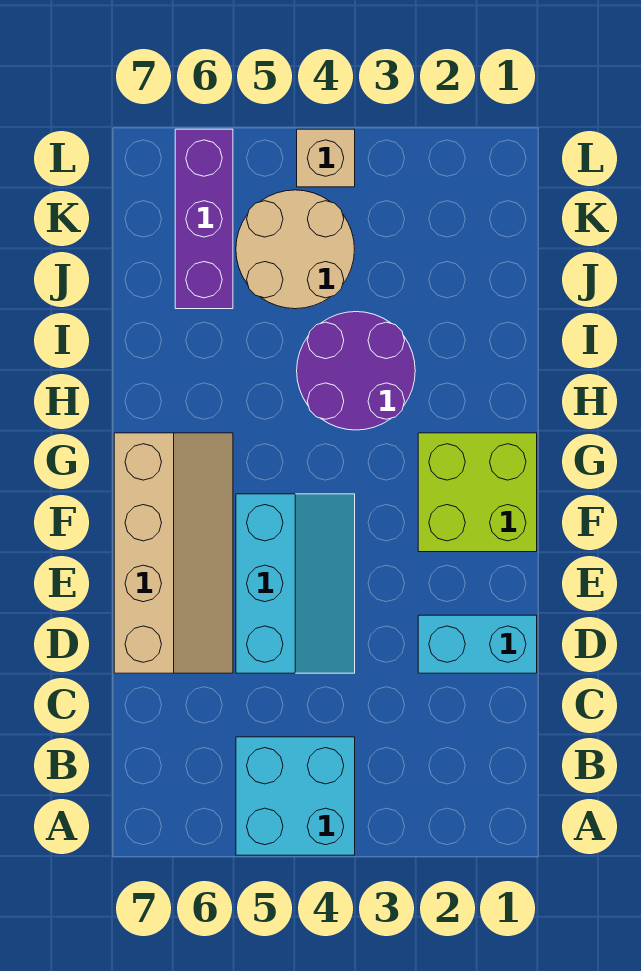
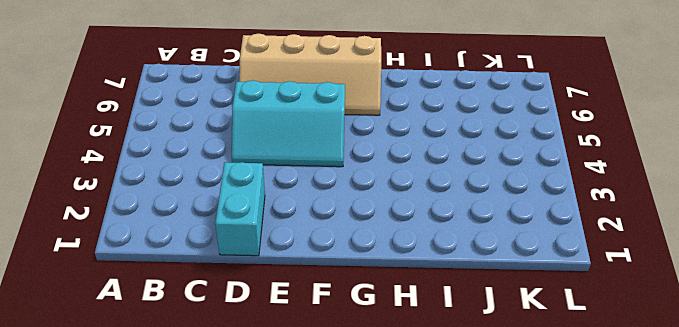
none -> cyan brick A4:B5 level 1
none -> lime brick F1:G2 level 1

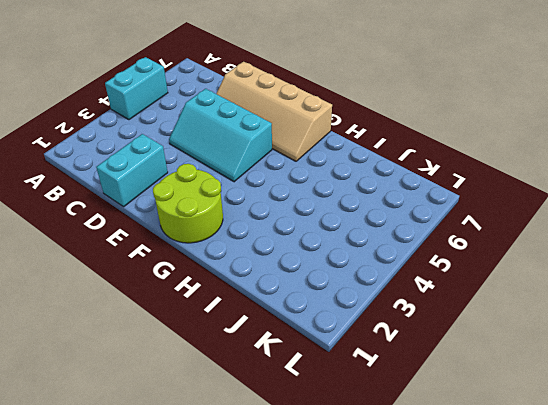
cyan brick A4:A5 level 1 -> cyan brick A4:B5 level 1
lime round brick F1:G2 level 1 -> lime brick F1:G2 level 1
none -> purple round brick H3:I4 level 1
none -> tan round brick J4:K5 level 1

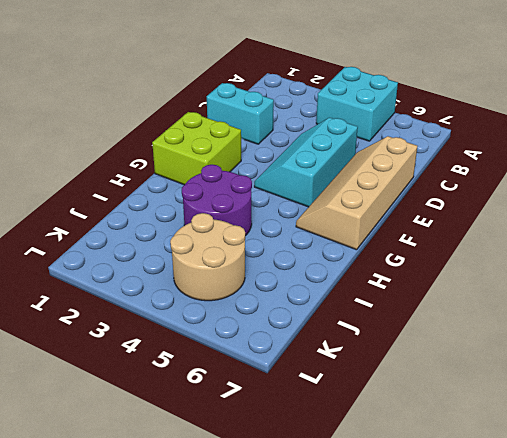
none -> purple brick J6:L6 level 1
none -> tan brick L4 level 1

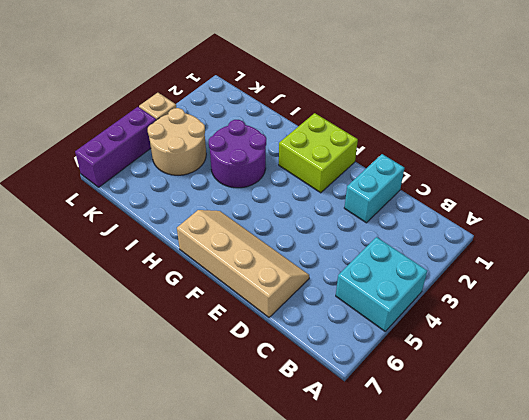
purple brick L5:L7 level 1 -> purple brick J6:L6 level 1
none -> cyan slope D4:F5 level 1 top 5

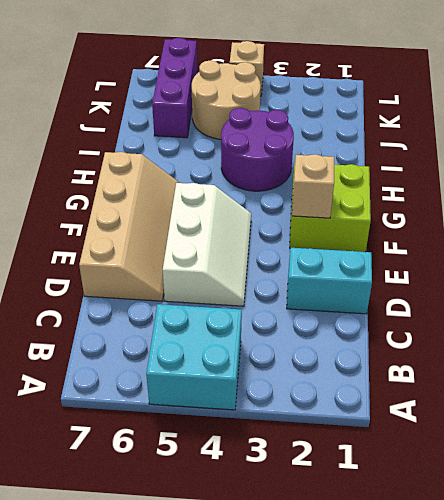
white slope D4:F5 level 1 top 5 -> cyan slope D4:F5 level 1 top 5
tan brick F2 level 2 -> none

